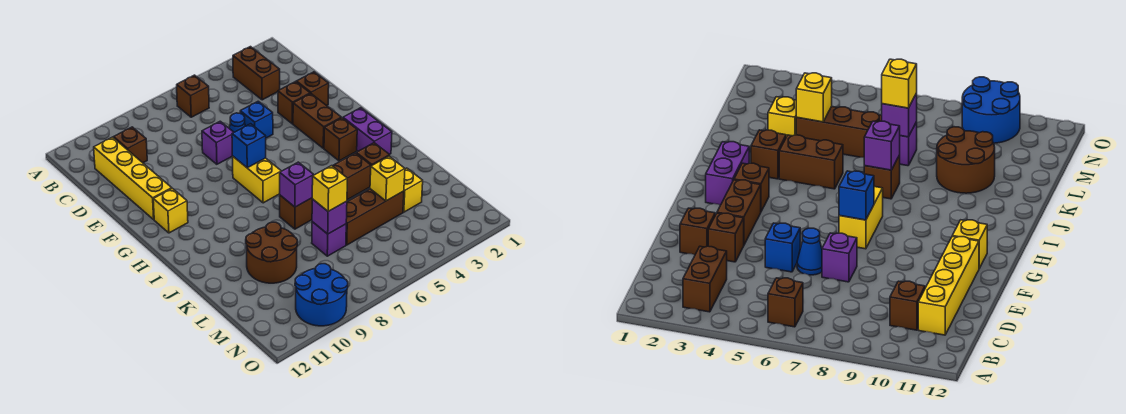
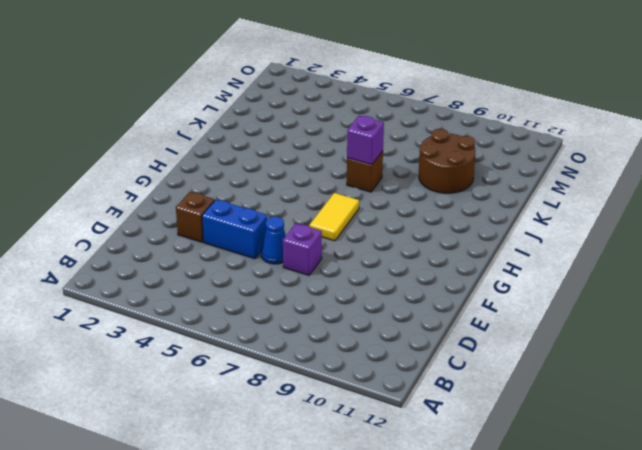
blue brick E4:E5 level 1 -> blue brick E5 level 1
yellow tile G7:H7 level 1 -> yellow brick G7:H7 level 1
none -> brown brick B3:C3 level 1
none -> brown brick B6 level 1
none -> brown brick C10 level 1

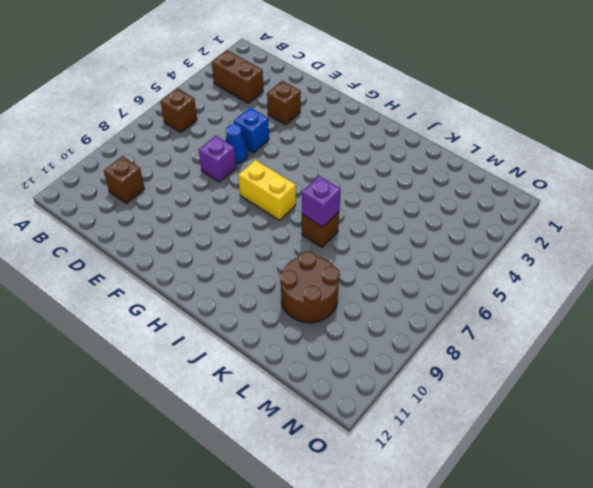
none -> yellow brick C11:F11 level 1
none -> brown brick E2 level 1
none -> brown brick F3:G3 level 1

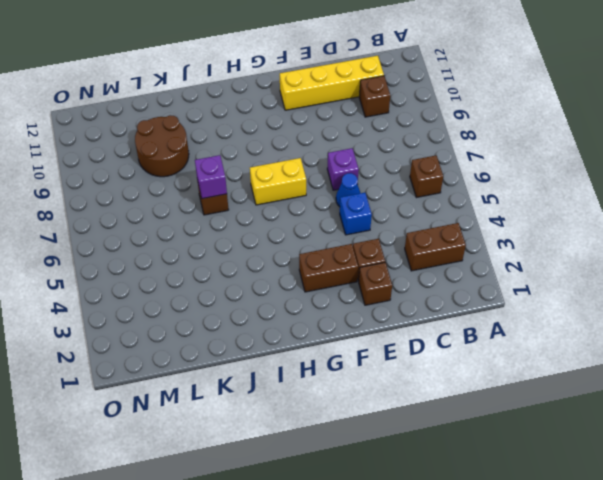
none -> yellow brick G11 level 1
none -> purple brick H2:I2 level 1
none -> brown brick H3 level 1

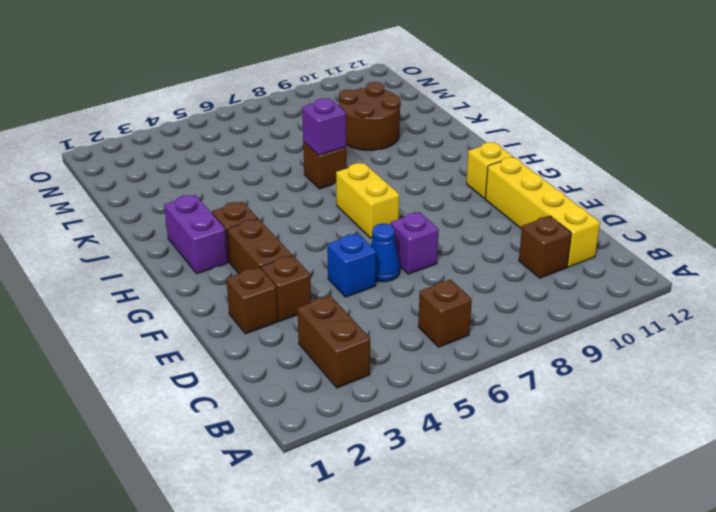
none -> brown brick J3 level 1
none -> brown brick J4:J5 level 1
none -> yellow brick L3 level 1

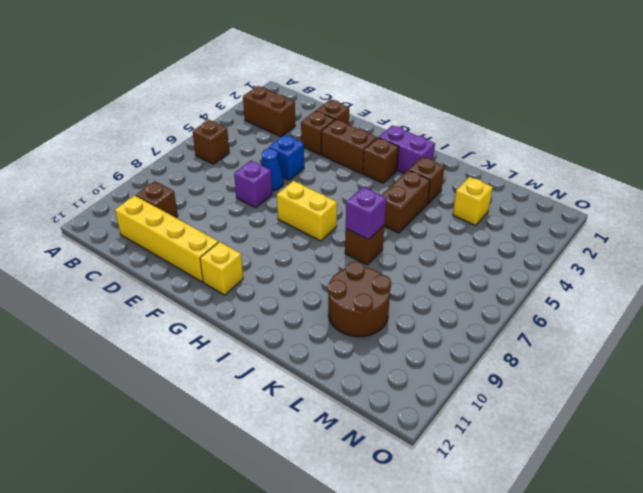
none -> brown brick L4:L6 level 1
none -> purple brick L7 level 1
none -> blue round brick N9:O10 level 1

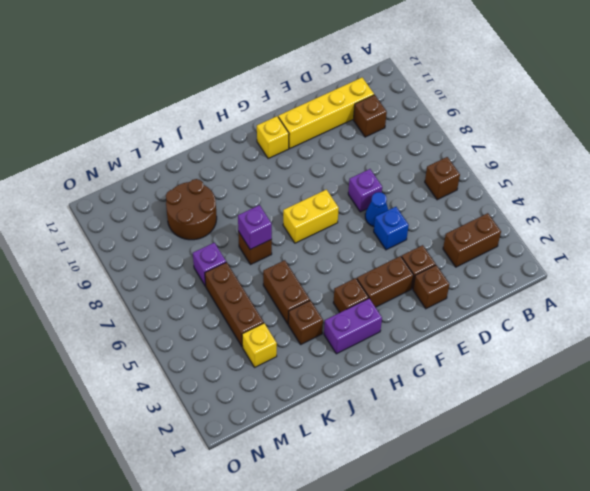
none -> blue round brick N9:O10 level 1
none -> blue brick G7 level 2
none -> yellow brick L4 level 2

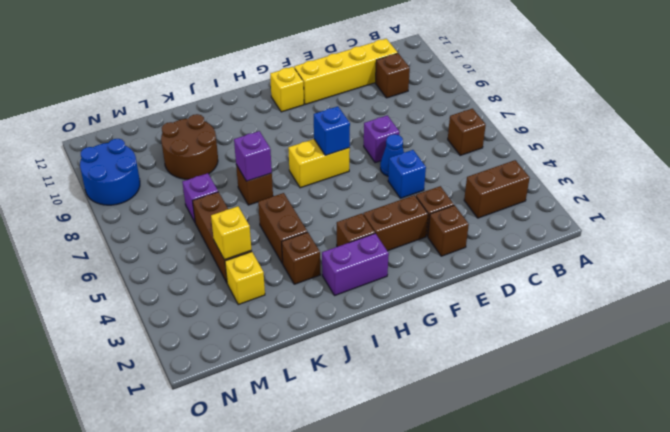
none -> purple brick L7 level 2
none -> yellow brick L7 level 3

